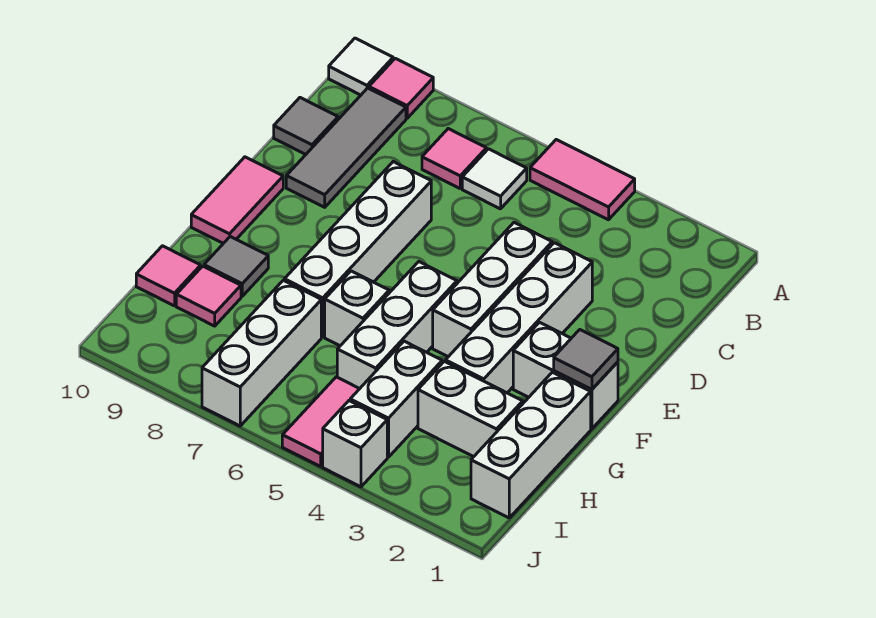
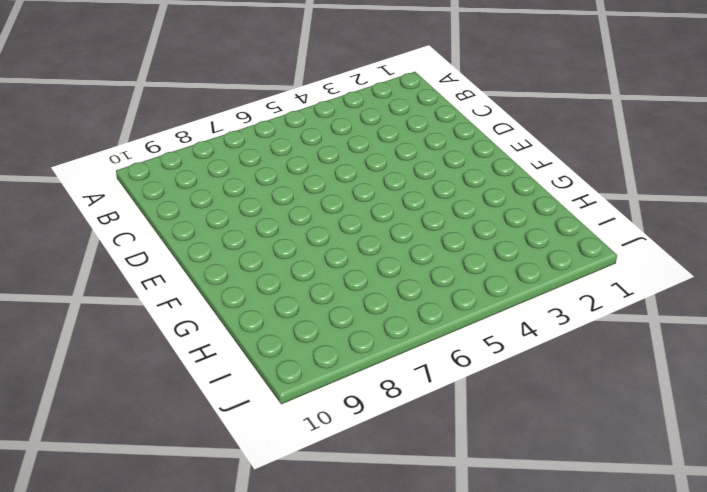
none -> pink tile A4:A5 level 1
none -> pink tile A9 level 1
none -> white tile A10 level 1

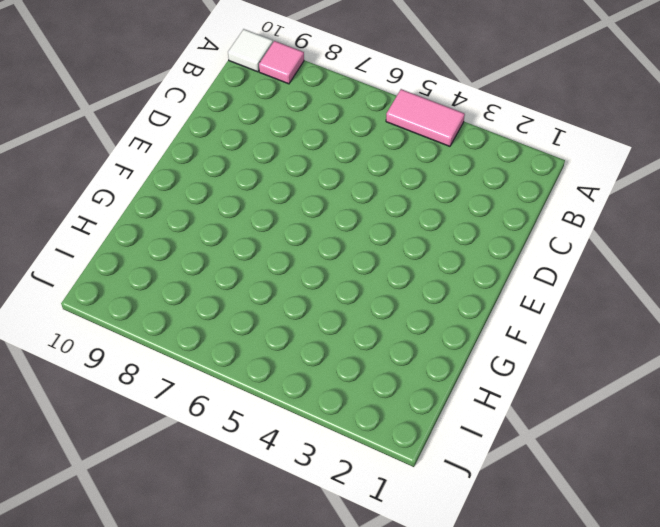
none -> white tile B6 level 1
none -> pink tile B7 level 1
none -> grey tile B9:D9 level 1

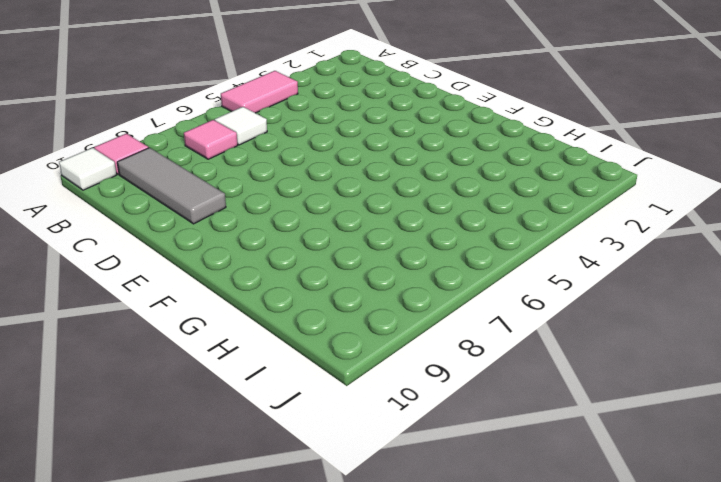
none -> grey tile C10 level 1
none -> white brick D3:G3 level 1
none -> white brick D4:F4 level 1

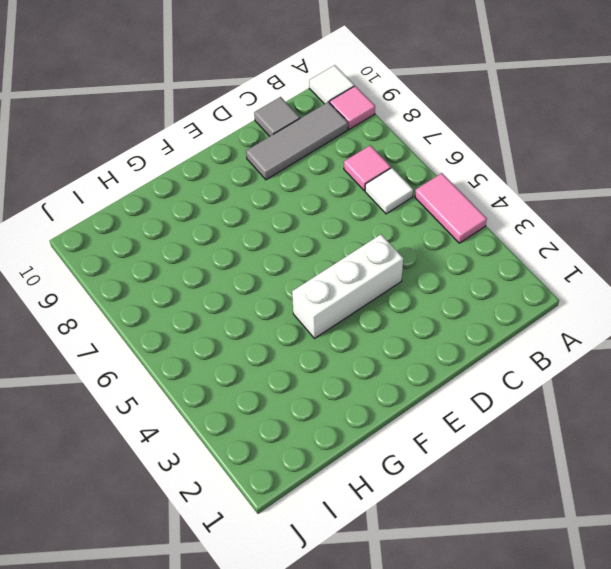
none -> white brick D3:G3 level 1
none -> white brick D7:G7 level 1
none -> pink tile E10:F10 level 1

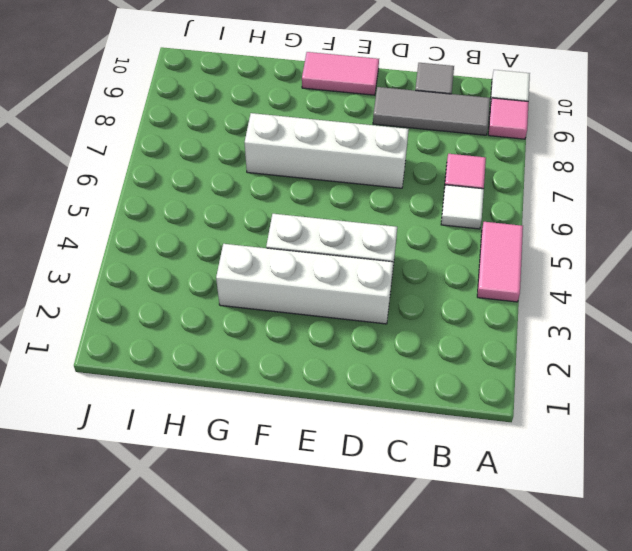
none -> white brick F1:F2 level 1
none -> white brick F5:H5 level 1
none -> white brick G1:I1 level 1

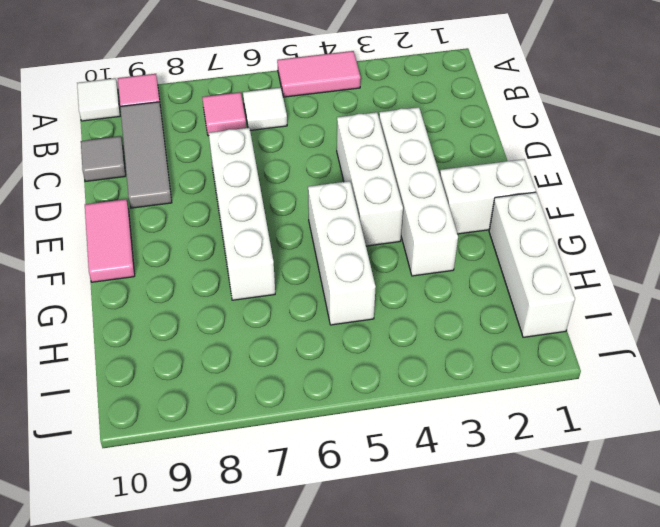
none -> white brick G6 level 1
none -> grey tile G9 level 1
none -> white brick H2:H3 level 1

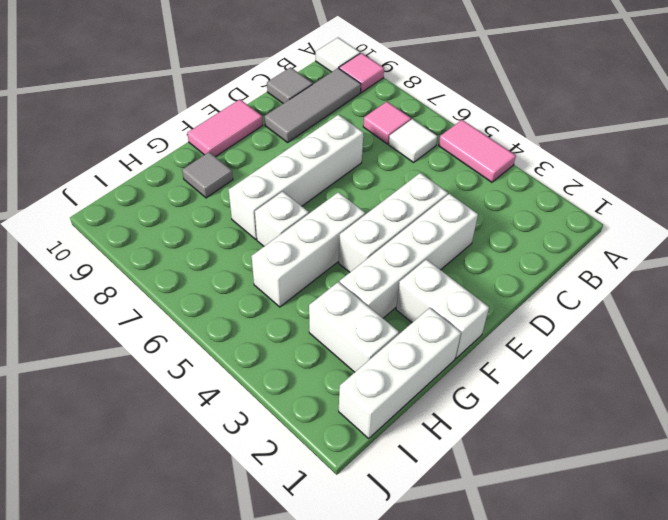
none -> white brick H4:I4 level 1
none -> white brick H7:J7 level 1
none -> pink tile H9 level 1

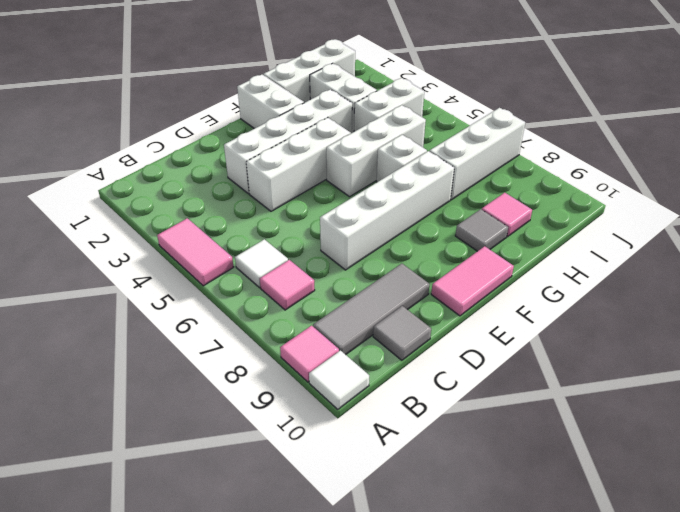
none -> pink tile H10 level 1
none -> pink tile I5:J5 level 1
none -> white brick J4 level 1

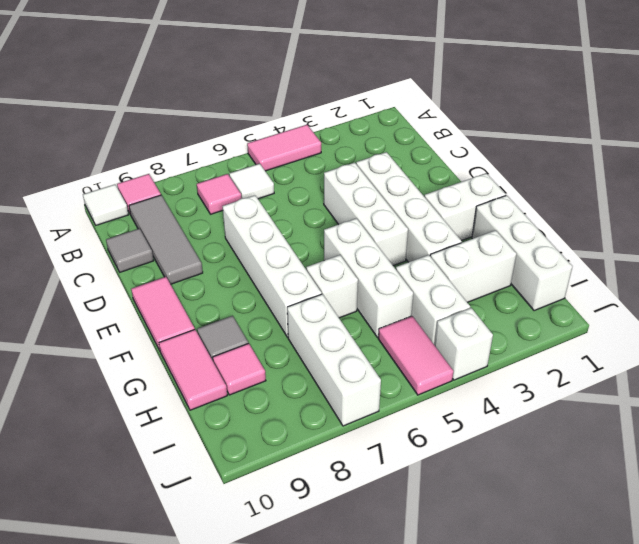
pink tile G10:H10 level 1 -> pink tile H10 level 1
none -> grey tile F1 level 2

